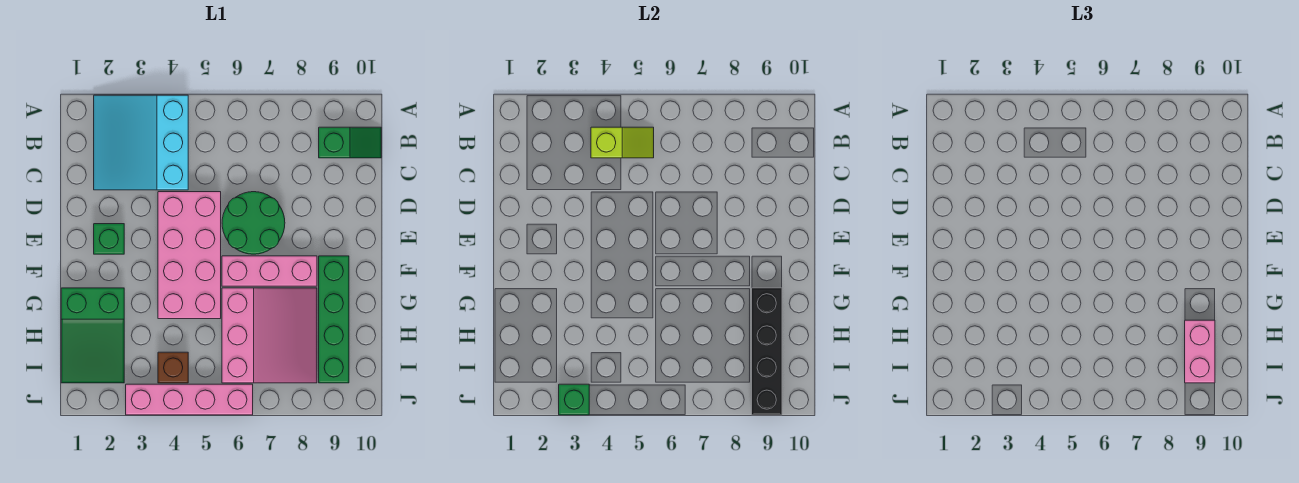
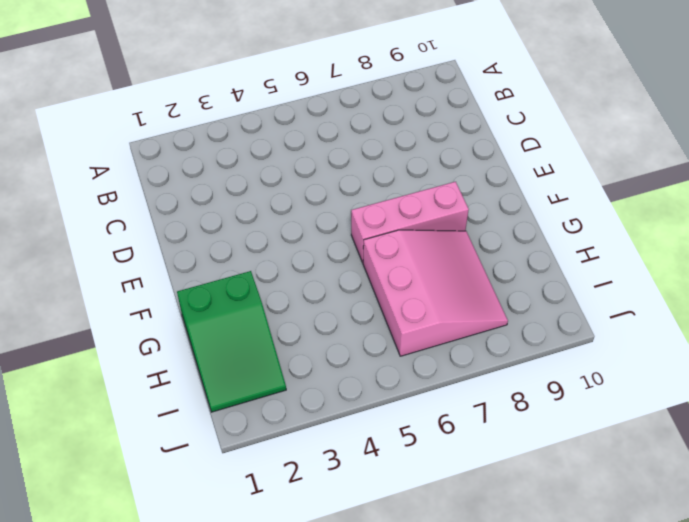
none -> cyan slope A2:C4 level 1 top 4
none -> green slope B9:B10 level 1 top 9
none -> pink brick D4:G5 level 1

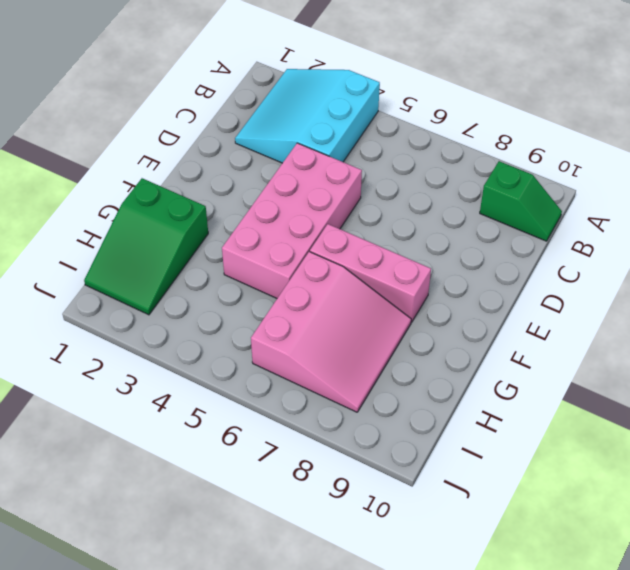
none -> green round brick D6:E7 level 1
none -> green brick E2 level 1
none -> green brick F9:I9 level 1

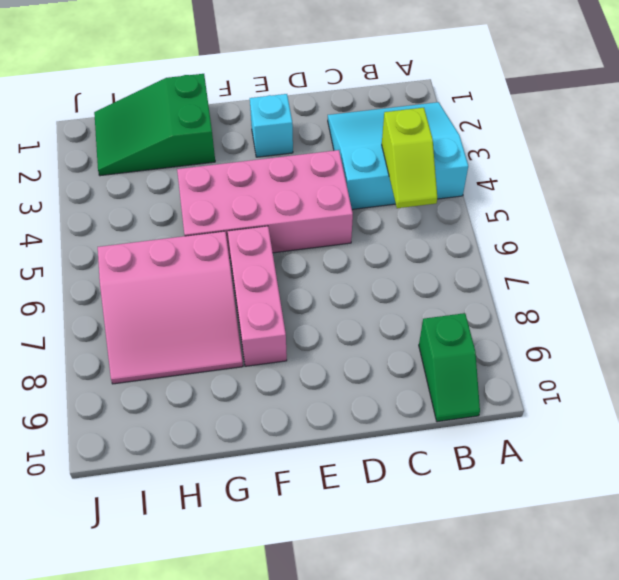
cyan brick E2 level 1 -> green brick E2 level 1
none -> green round brick D6:E7 level 1
none -> green brick F9:I9 level 1
none -> brown brick I4 level 1

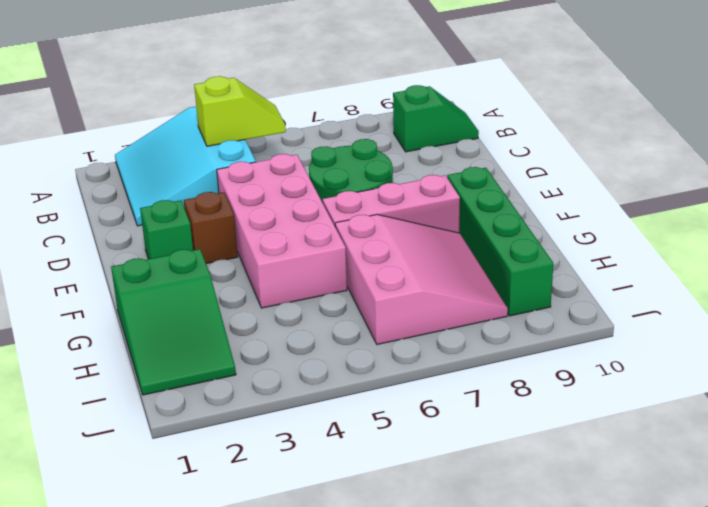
brown brick E3 level 1 -> brown brick I4 level 1
none -> pink brick J3:J6 level 1
none -> black brick G9:J9 level 2
none -> green brick J3 level 2

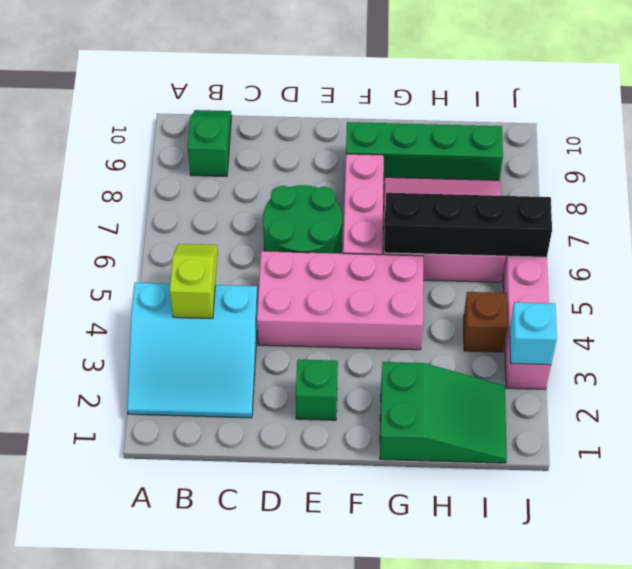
black brick G6:J6 level 2 -> black brick G9:J9 level 2
cyan brick J3 level 2 -> green brick J3 level 2
none -> pink brick H9:I9 level 3

